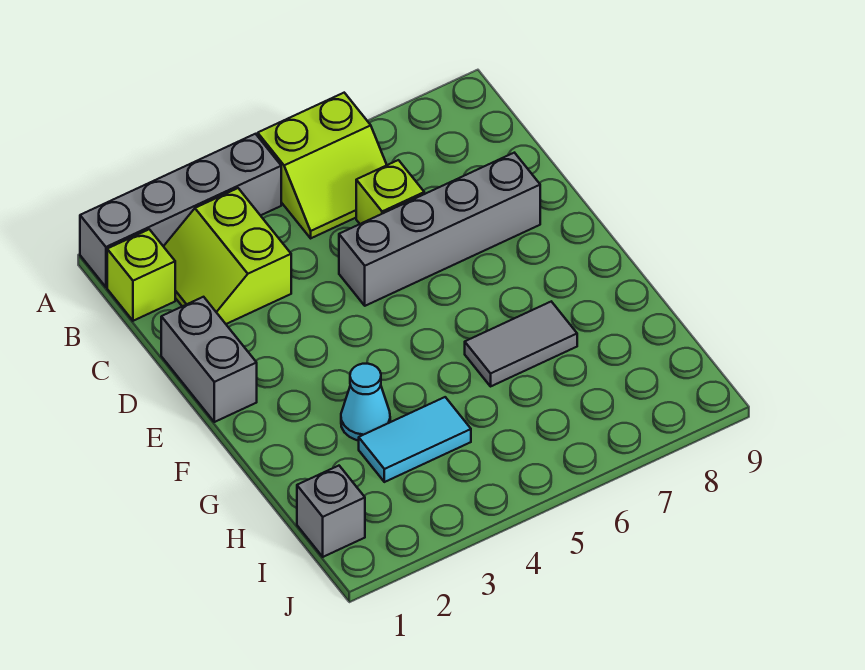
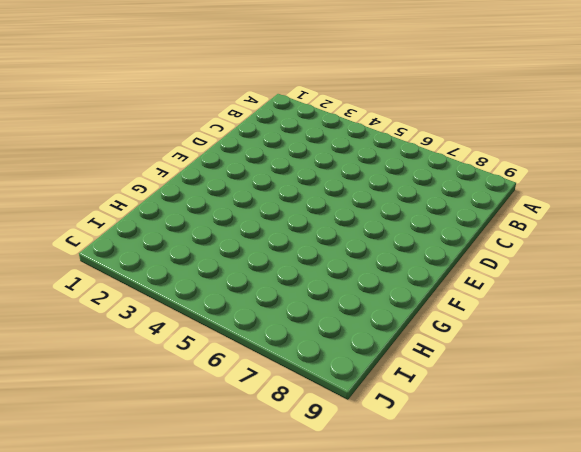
none -> grey brick A1:A4 level 1
none -> lime slope A5:B6 level 1 top A

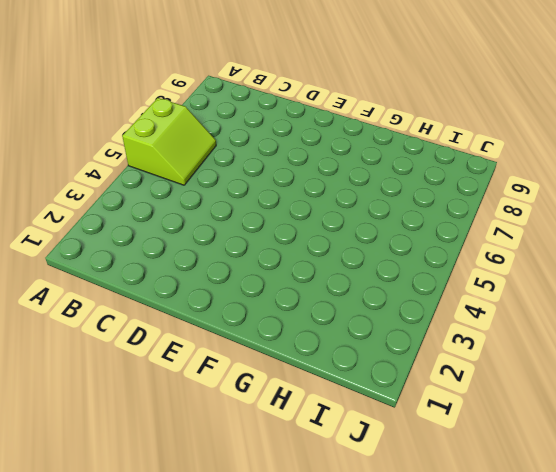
none -> grey brick A1:A4 level 1
none -> lime brick B1 level 1

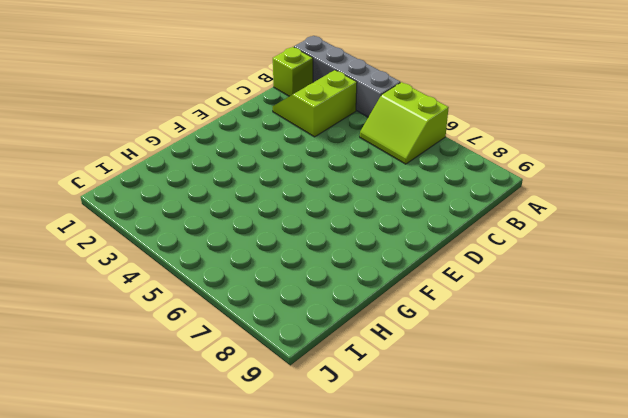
none -> lime brick C6 level 1
none -> grey brick D1:E1 level 1

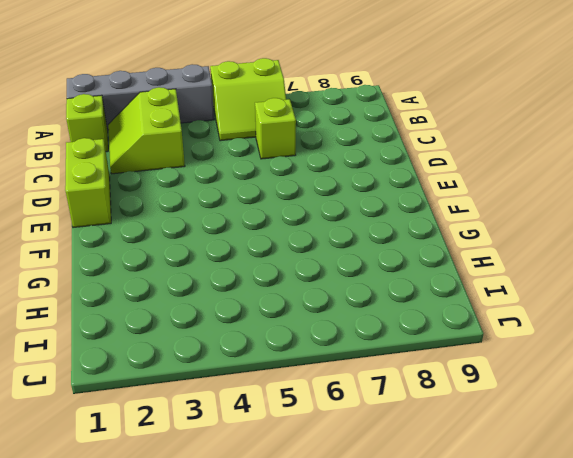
lime brick D1:E1 level 1 -> grey brick D1:E1 level 1
none -> grey brick D5:D8 level 1
none -> cyan cone G3 level 1

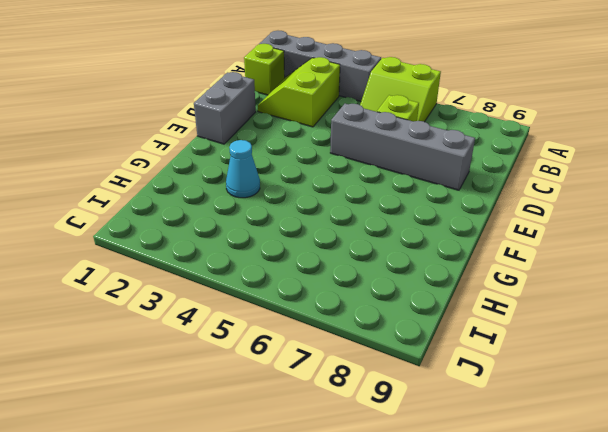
none -> grey tile G6:G7 level 1
none -> cyan tile H3:H4 level 1

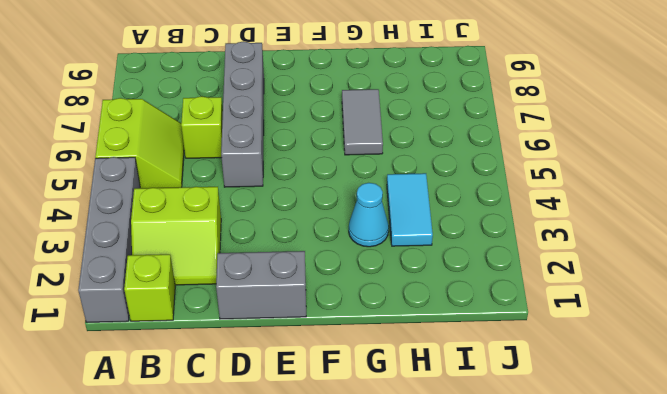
none -> grey brick I1 level 1

